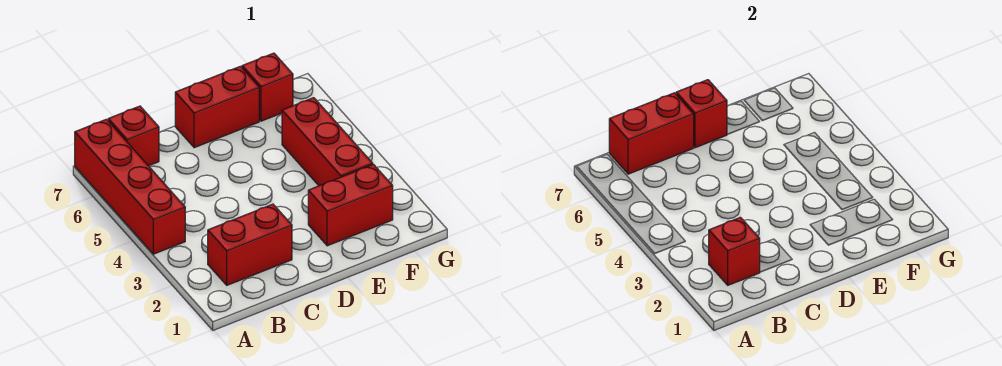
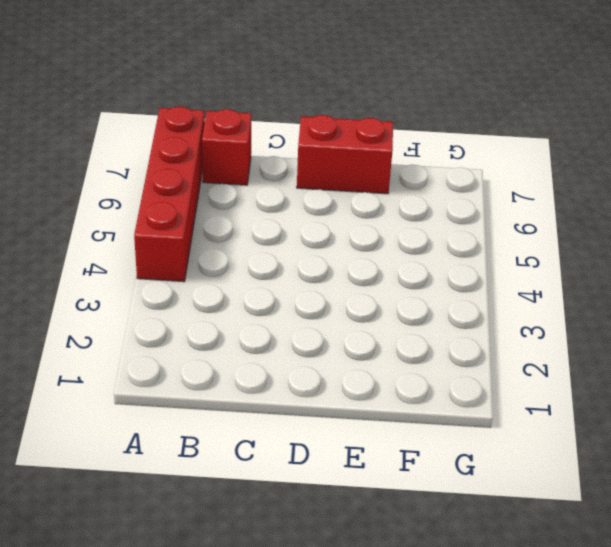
none -> red brick B2:C2 level 1
none -> red brick E2:F2 level 1

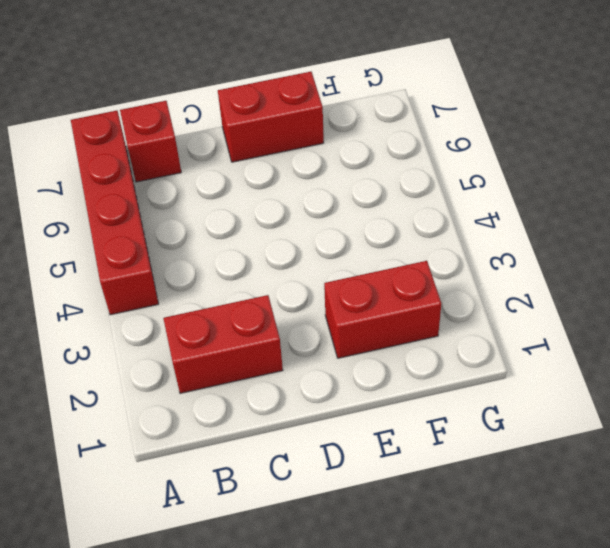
none -> red brick F3:F5 level 1
none -> red brick F7 level 1

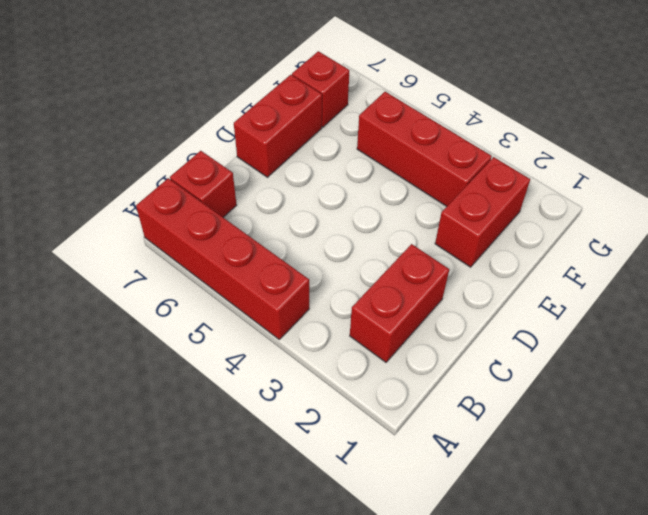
none -> red brick B2 level 2
none -> red brick B7:C7 level 2

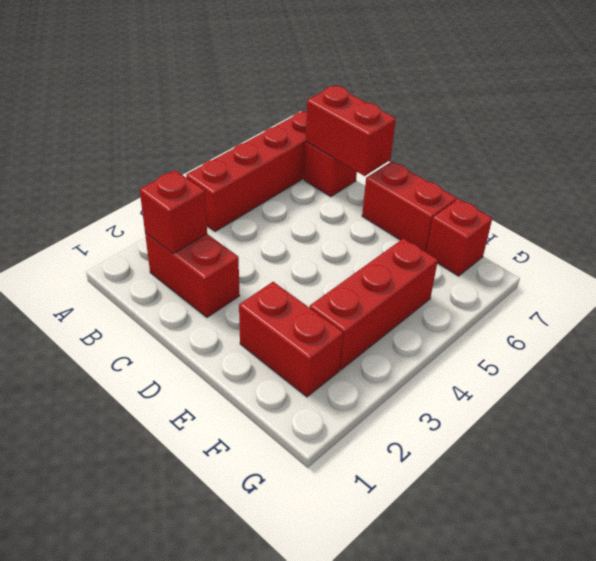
none -> red brick D7 level 2

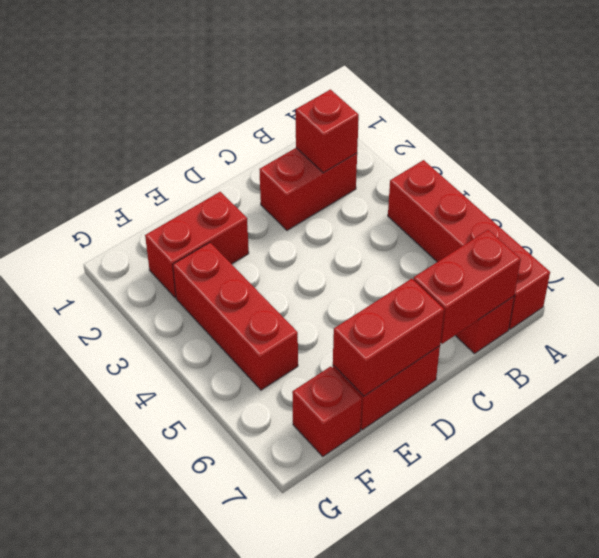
red brick D7:E7 level 2 -> red brick D7 level 2

